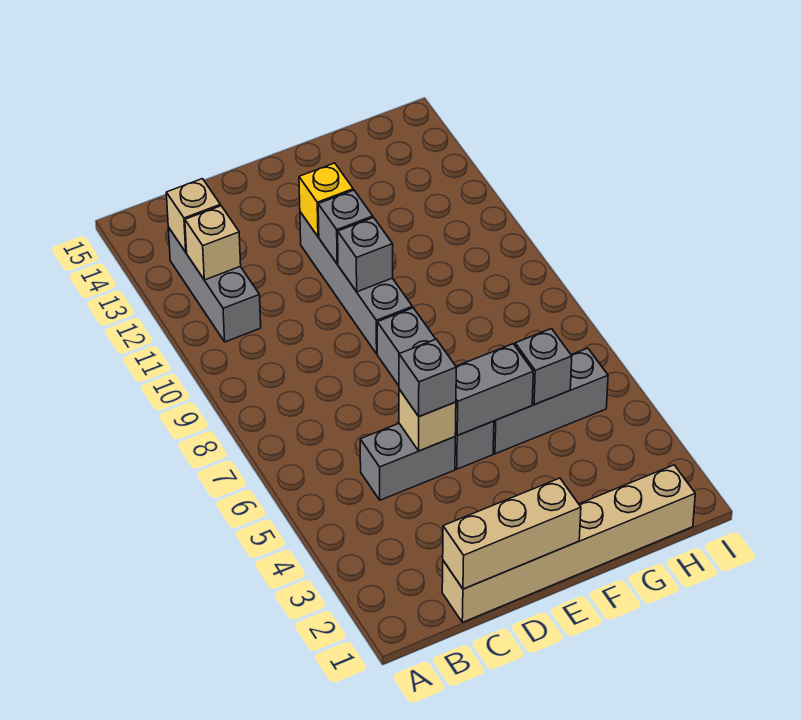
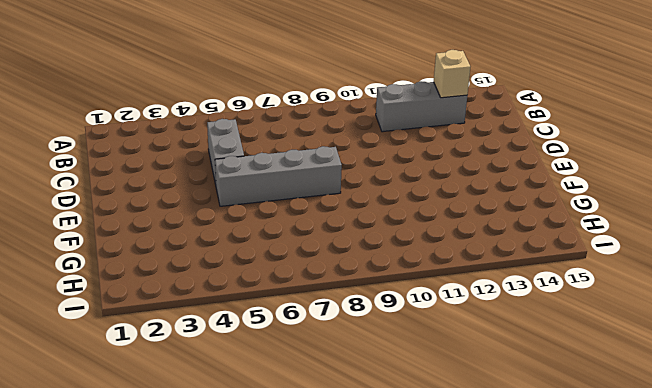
none -> tan brick C1:H1 level 1
none -> grey brick E9:E12 level 1
none -> grey brick F5:H5 level 1

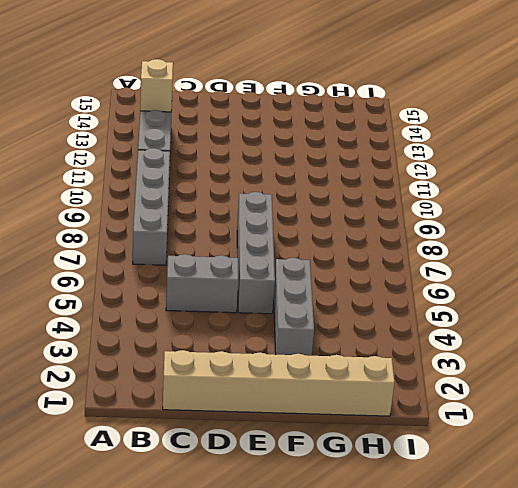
grey brick B7:B10 level 1 -> grey brick E9:E12 level 1
grey brick F3:F5 level 1 -> grey brick F5:H5 level 1
none -> tan brick B12 level 2
none -> tan brick C1:E1 level 2
none -> tan brick D5 level 2

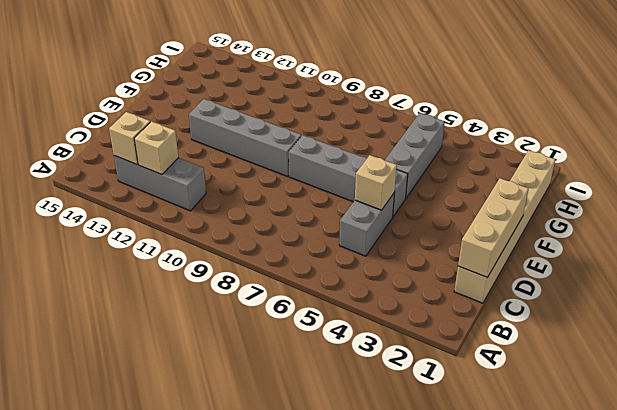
none -> grey brick E5:F5 level 2
none -> grey brick E10 level 2
none -> grey brick E11 level 2

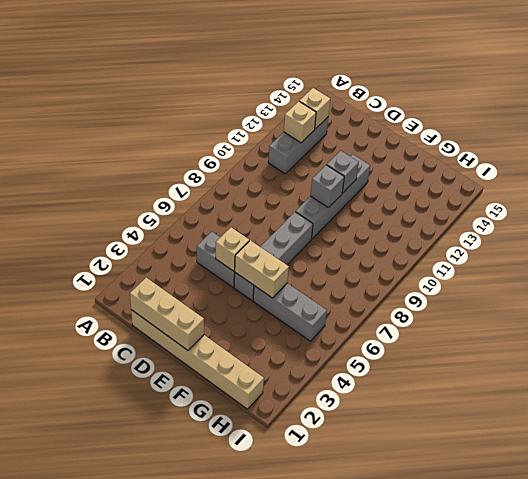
tan brick E5:F5 level 2 -> grey brick E5:F5 level 2
none -> yellow brick E12 level 2
none -> grey brick G5 level 2
none -> grey brick D5 level 3

